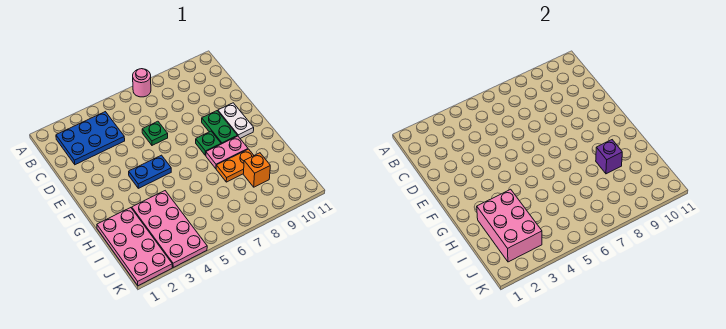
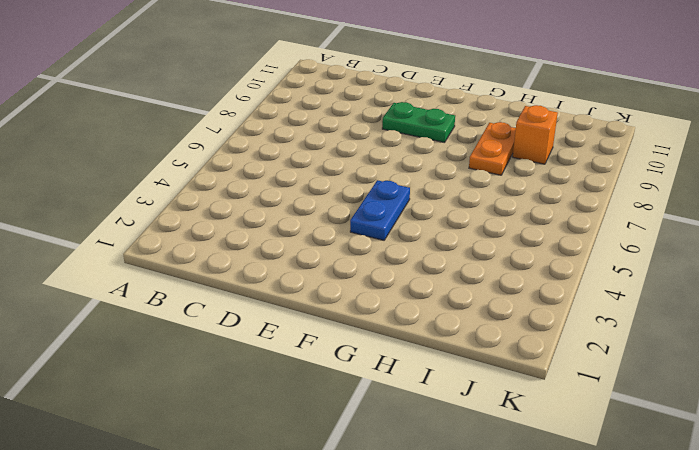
none -> pink round brick A7 level 1
none -> blue plate B2:C4 level 1
none -> green plate D6 level 1

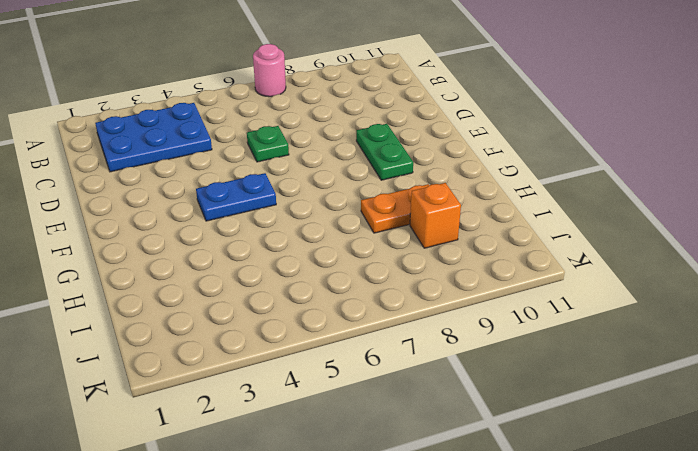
none -> white plate E10:F10 level 1
none -> green plate F8 level 1
none -> pink plate G8:G9 level 1

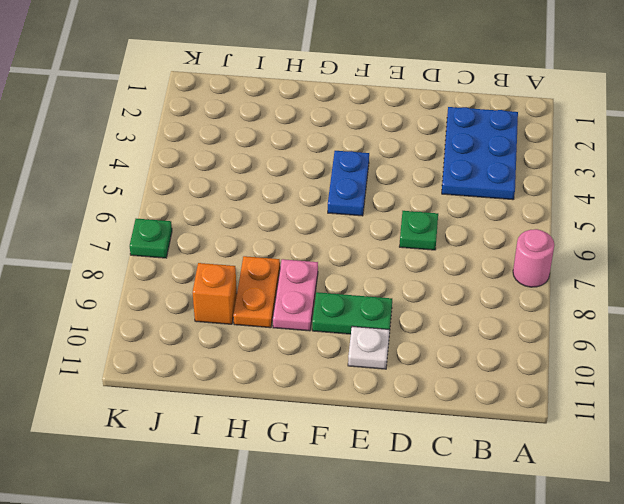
white plate E10 level 1 -> white plate E10:F10 level 1
green plate K7 level 1 -> green plate F8 level 1
none -> pink plate H1:K2 level 1
none -> pink plate H3:K4 level 1
none -> pink brick H2:J3 level 2

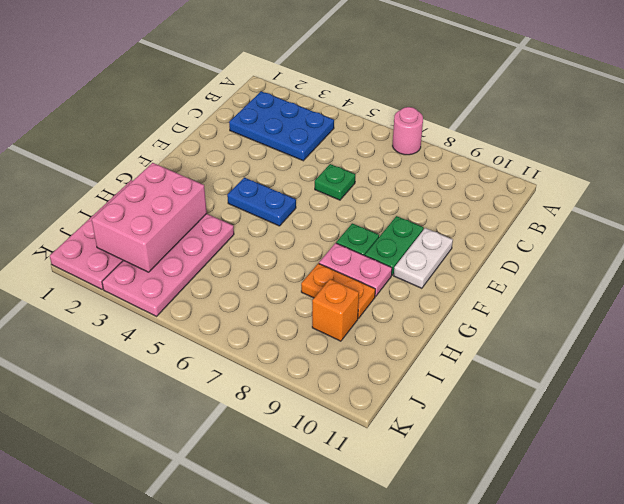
none -> purple brick H9 level 2

